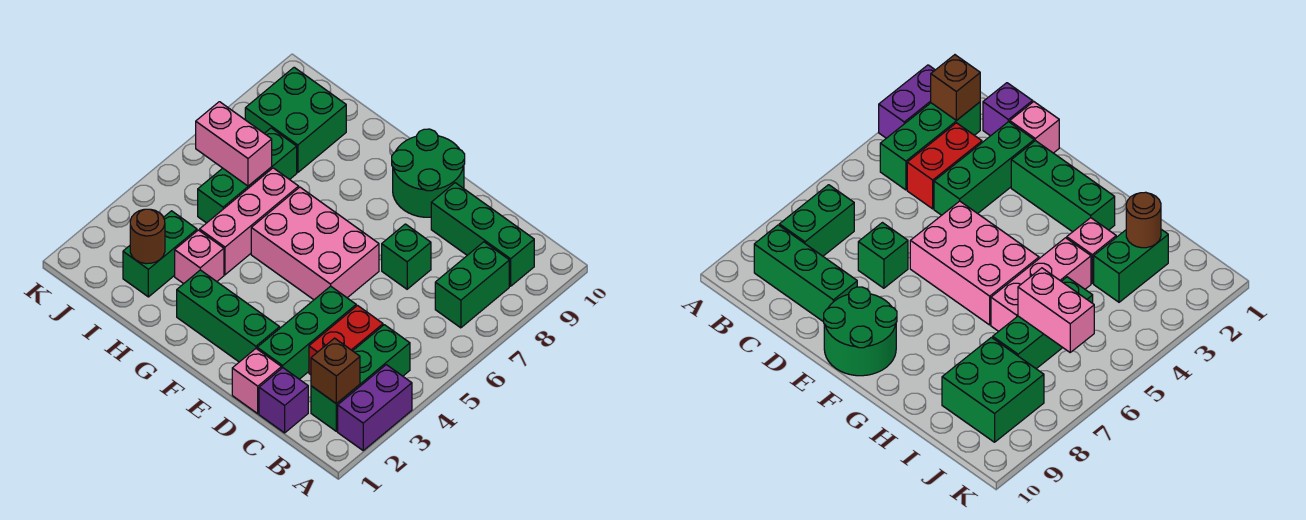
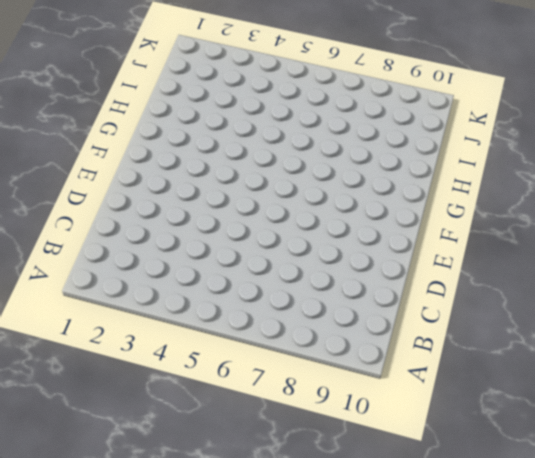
none -> purple brick A2:A3 level 1
none -> green brick B2:B4 level 1
none -> green brick B7:B8 level 1

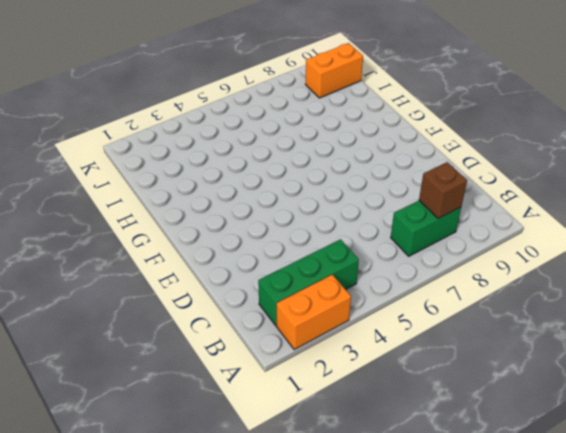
orange brick A2:A3 level 1 -> purple brick A2:A3 level 1
brown brick B8 level 2 -> brown brick B2 level 2
orange brick J9:J10 level 1 -> green brick I8:J9 level 1
none -> green brick B9:D9 level 1
none -> purple brick C1 level 1
none -> red brick C3:C4 level 1

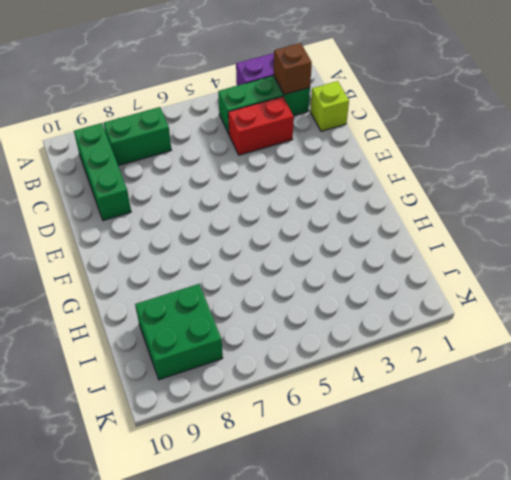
lime brick C1 level 1 -> purple brick C1 level 1
none -> pink brick D1 level 1
none -> green brick D2:D4 level 1
none -> green brick D7 level 1

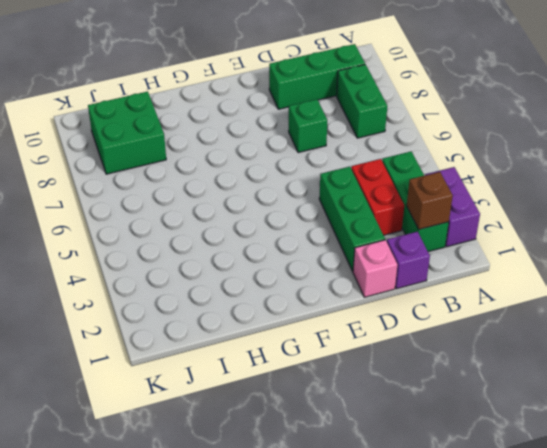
none -> green brick E2:G2 level 1
none -> pink brick E5:G6 level 1
none -> green round brick E9:F10 level 1

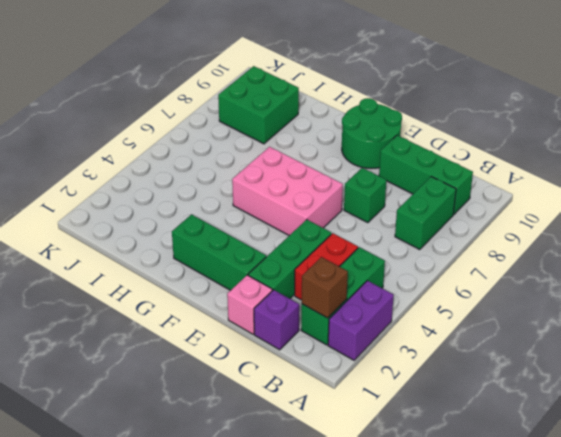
none -> pink brick H3 level 1
none -> pink brick H4:H6 level 1
none -> green brick I2:I3 level 1

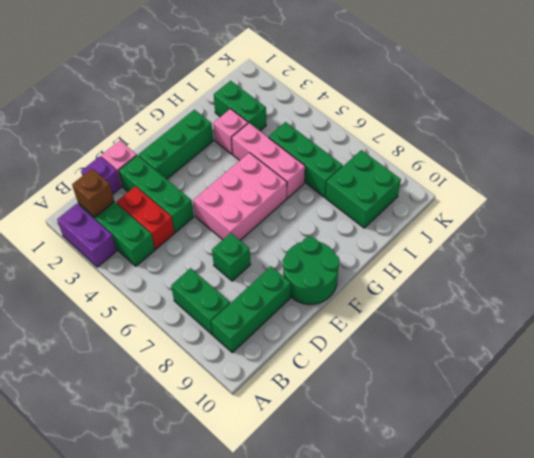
none -> brown round brick I2 level 2
none -> pink brick I6:J6 level 2

